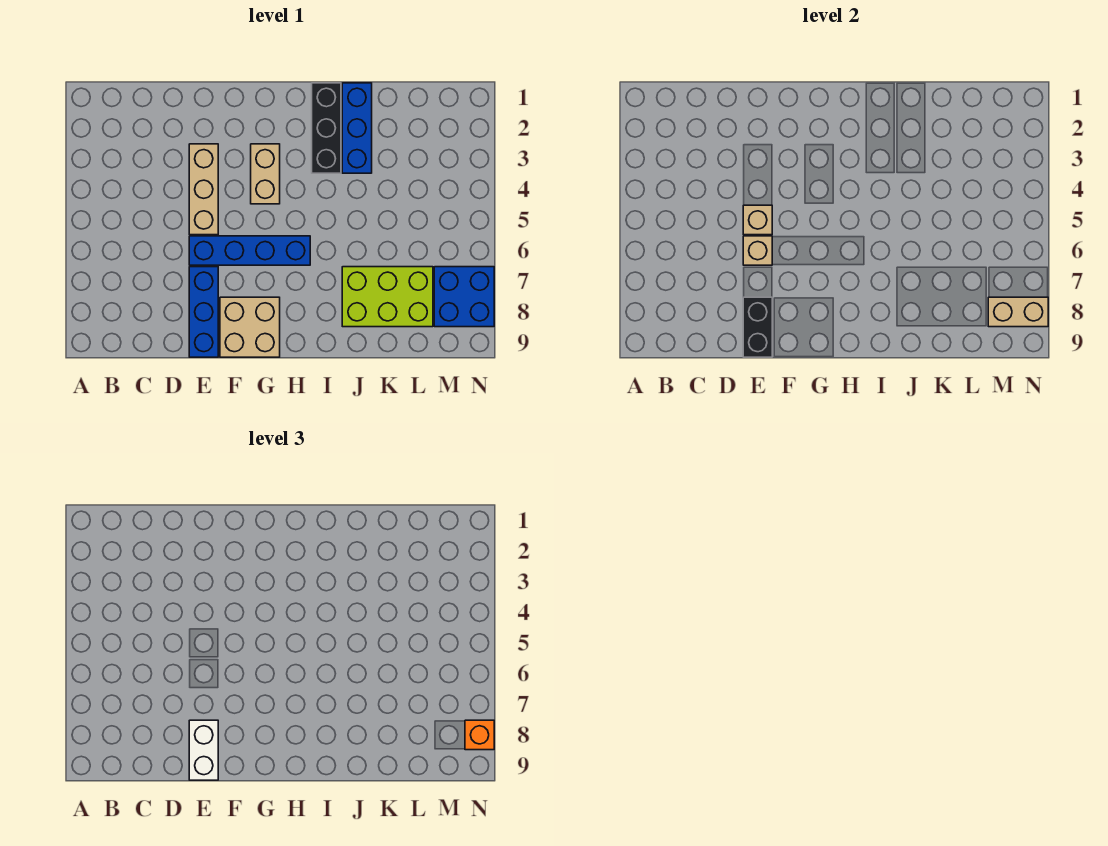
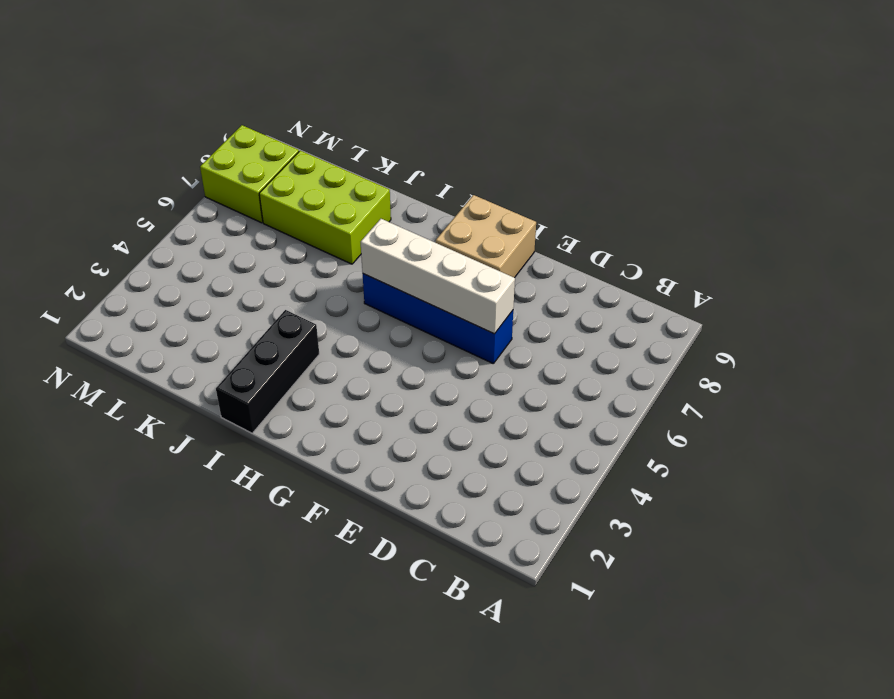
white brick E6:H6 level 2 -> tan brick E6 level 2
lime brick M7:N8 level 1 -> blue brick M7:N8 level 1
none -> tan brick E3:E5 level 1
none -> blue brick E7:E9 level 1
none -> tan brick G3:G4 level 1

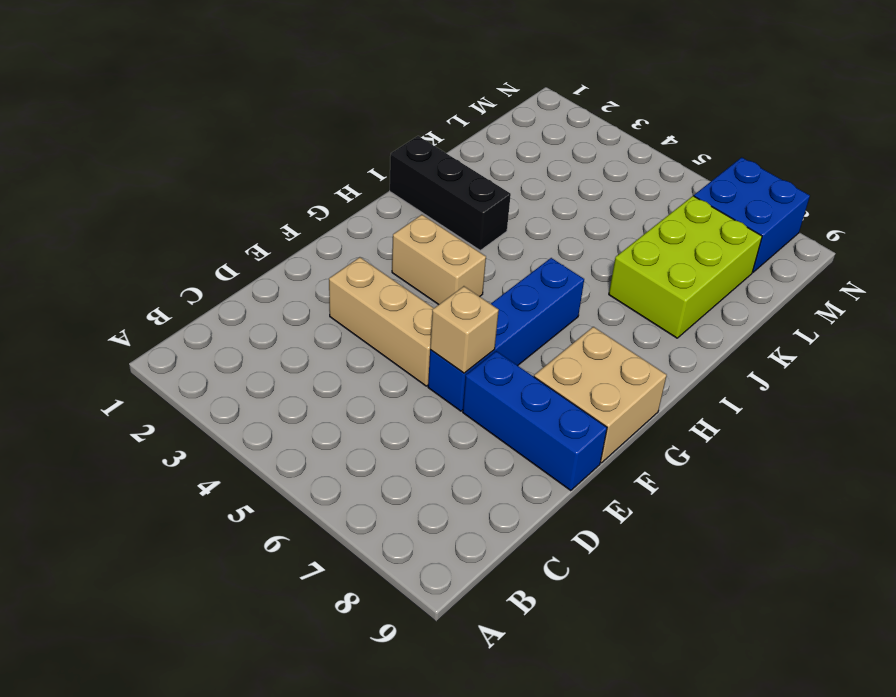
none -> blue brick J1:J3 level 1
none -> tan brick E5 level 2
none -> black brick E8:E9 level 2

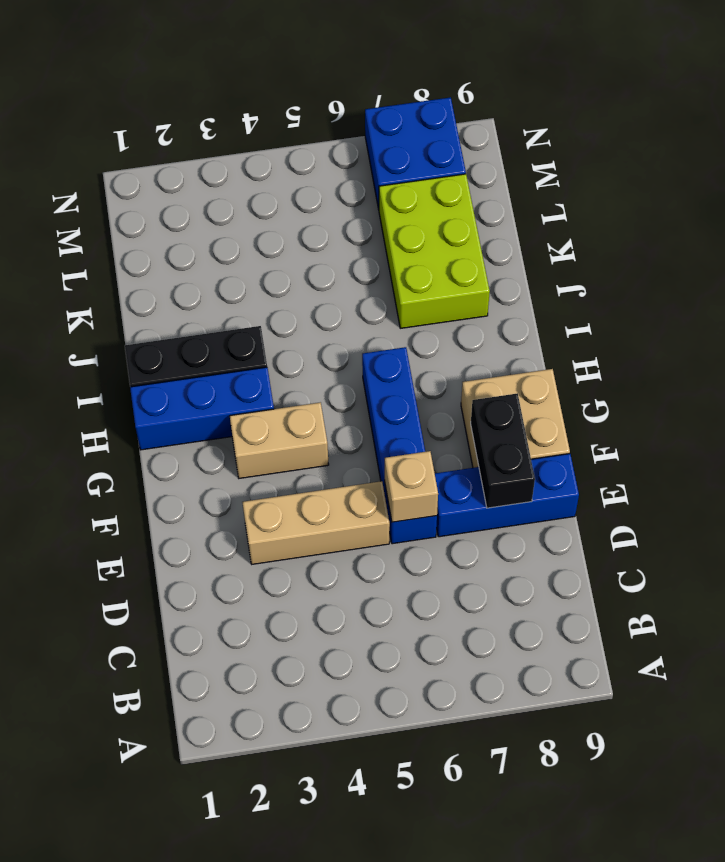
black brick E8:F8 level 2 -> black brick E8:E9 level 2
blue brick H1:H3 level 1 -> blue brick J1:J3 level 1
none -> tan brick E5 level 2
none -> tan brick M8:N8 level 2
none -> white brick E8:E9 level 3

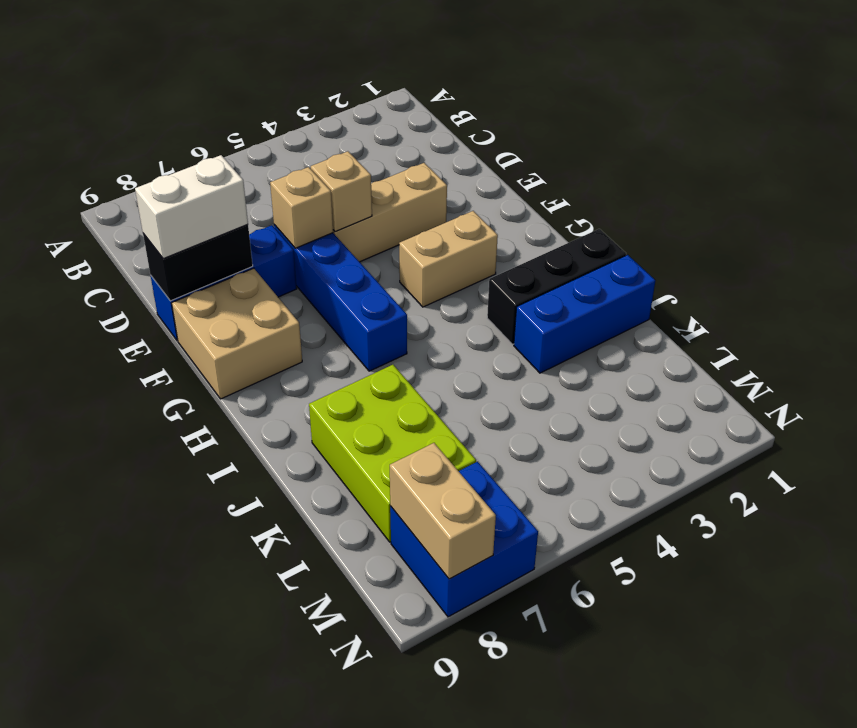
none -> orange brick N8 level 3

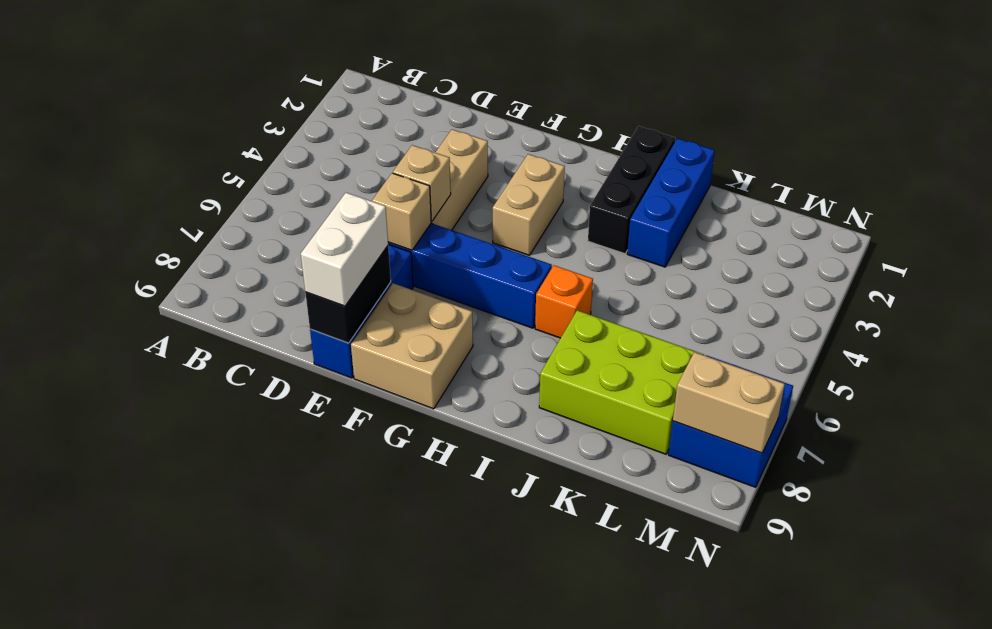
orange brick I6 level 1 -> orange brick N8 level 3

